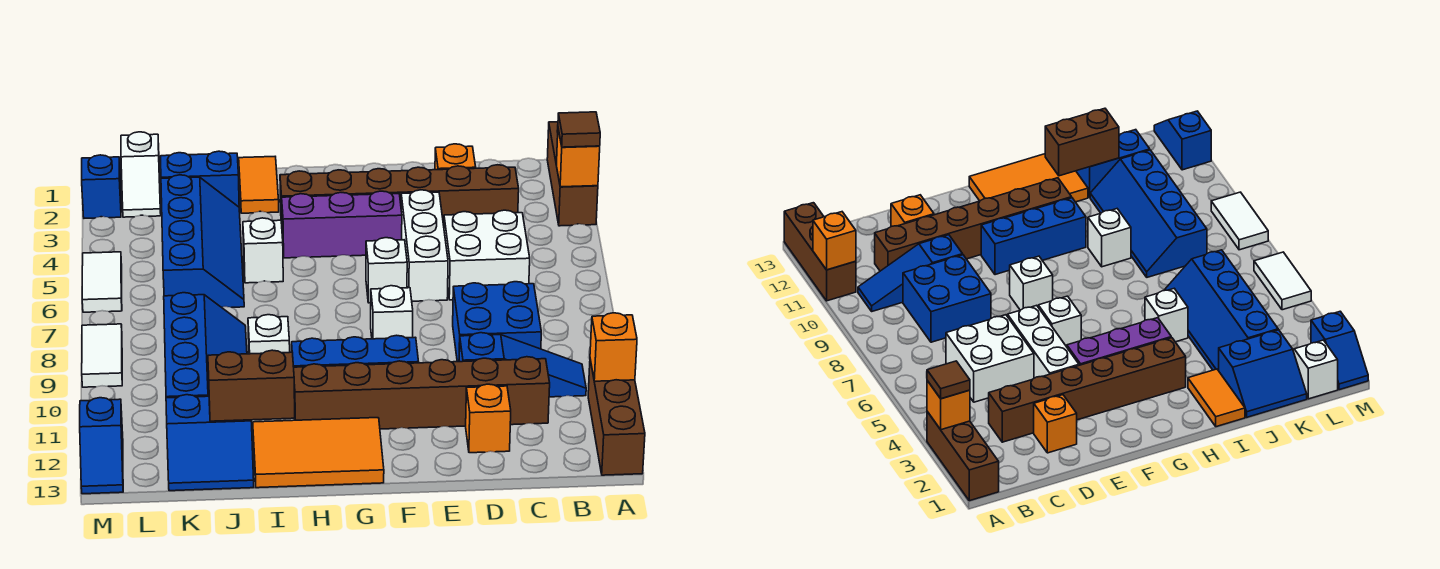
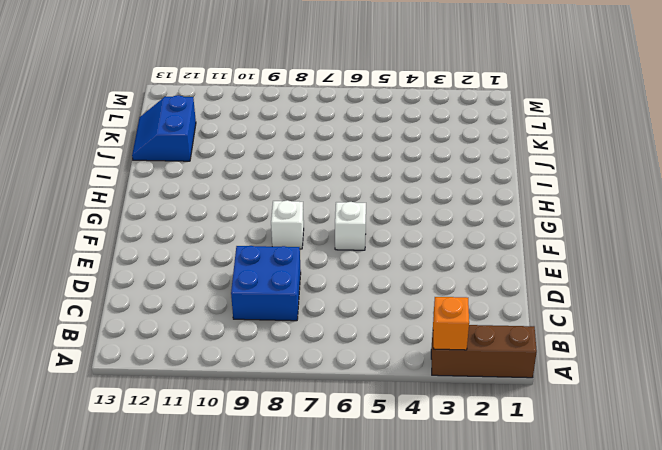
none -> brown brick A11:A13 level 1
none -> blue slope B10:D10 level 1 top D
none -> brown brick C3:H3 level 1
none -> white brick C5:D6 level 1

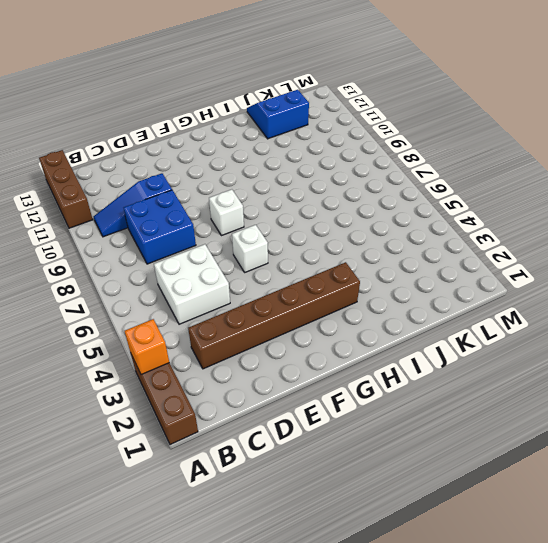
none -> brown brick C11:H11 level 1
none -> orange brick D2 level 1
none -> orange brick D12 level 1
none -> white brick E4:E6 level 1

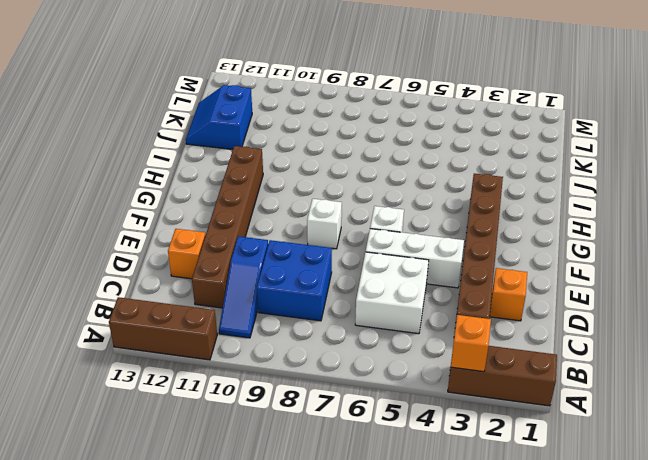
none -> purple brick F4:H4 level 1
none -> blue brick F10:H10 level 1
none -> orange tile G12:I13 level 1
none -> orange tile I1:I2 level 1

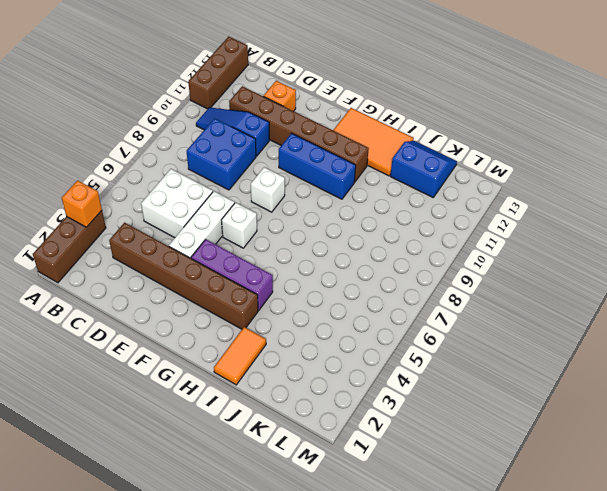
none -> orange brick D2 level 1
none -> white brick I5 level 1
none -> white brick I9 level 1
none -> blue slope J1:K2 level 1 top 2

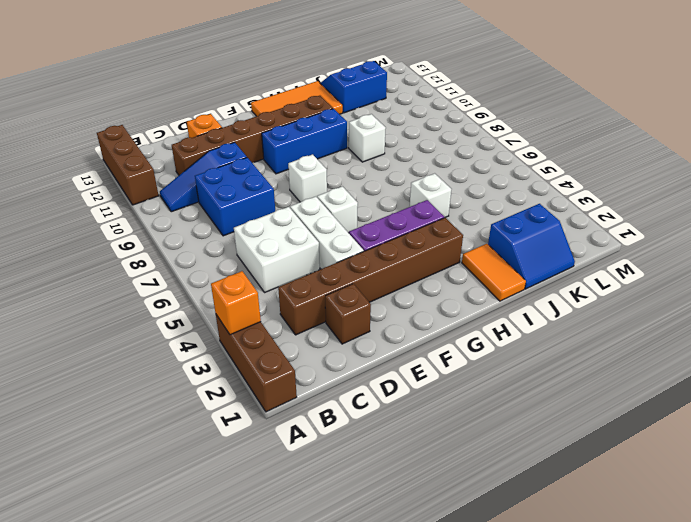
brown brick D2 level 1 -> orange brick D2 level 1
none -> blue slope J3:K6 level 1 top K
none -> blue slope J8:K11 level 1 top K
none -> white slope L1:L2 level 1 top 1
none -> blue slope M1:M2 level 1 top 2

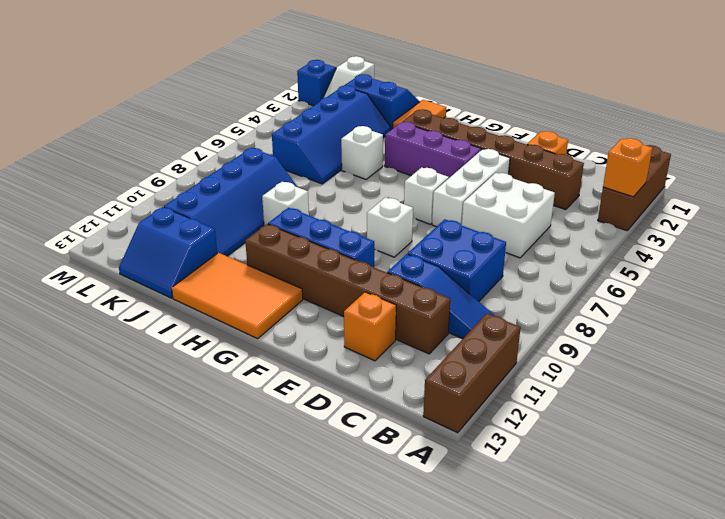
none -> white tile M5:M6 level 1
none -> white tile M8:M9 level 1
none -> blue slope M12:M13 level 1 top 12
none -> orange brick A11 level 2

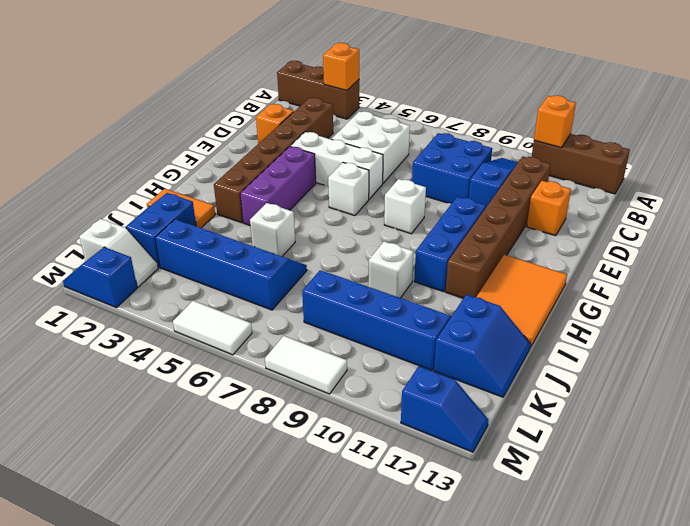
none -> brown brick I12:J12 level 2
none -> brown tile A3 level 3

